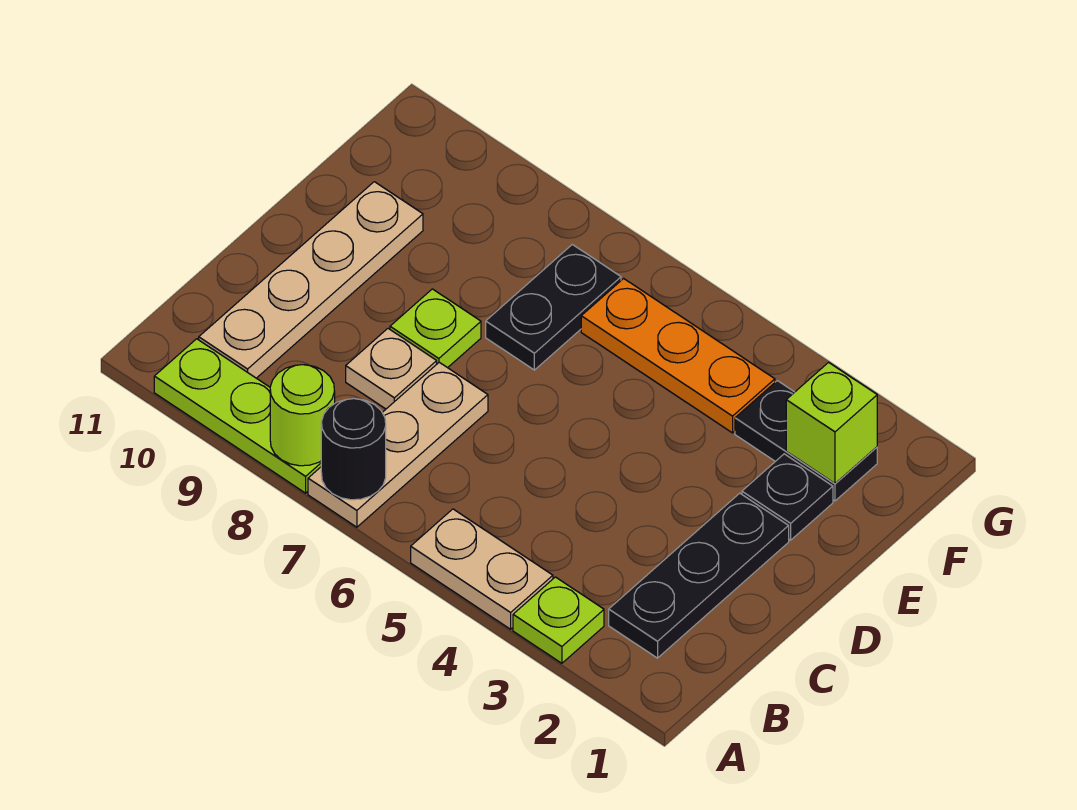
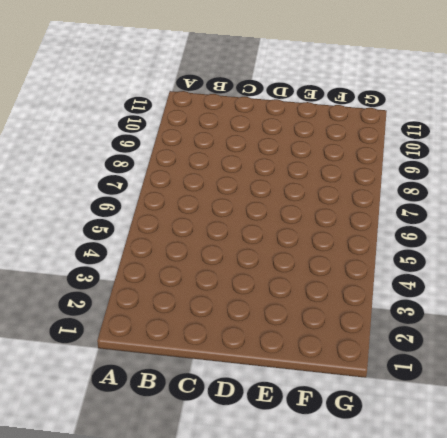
none -> lime plate A3 level 1
none -> tan plate A4:A5 level 1
none -> tan plate A7:C7 level 1

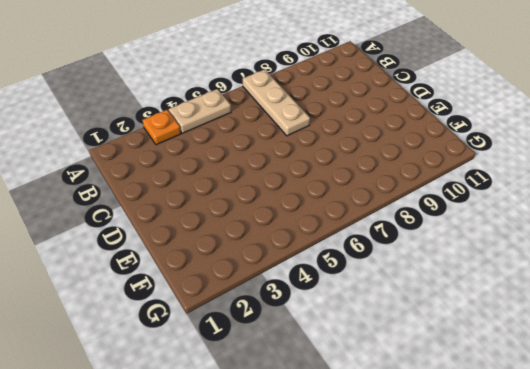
orange plate A3 level 1 -> lime plate A3 level 1
none -> lime plate A8:A10 level 1
none -> black plate B2:D2 level 1
none -> tan plate B10:E10 level 1

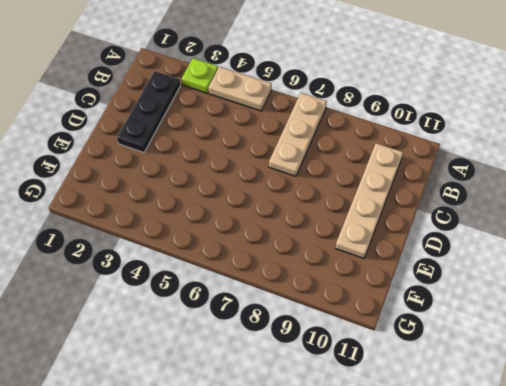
none -> lime plate A8:A10 level 1
none -> tan plate C8 level 1
none -> lime plate D8 level 1

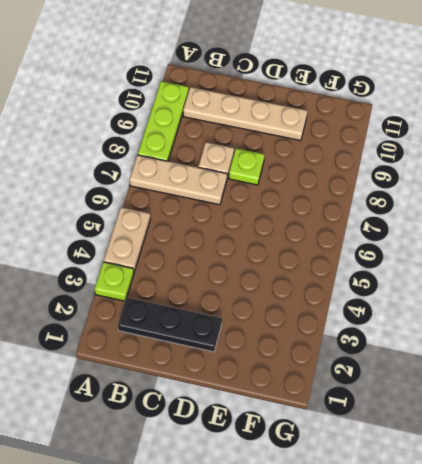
none -> black plate E2 level 1
none -> black plate E7:F7 level 1
none -> black plate F2:F3 level 1

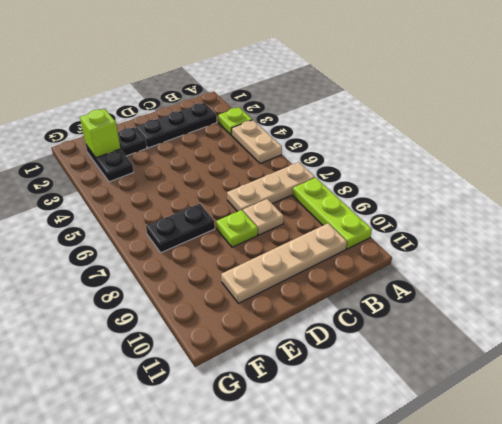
none -> orange plate F4:F6 level 1
none -> black round brick A7 level 2
none -> lime round brick A8 level 2

